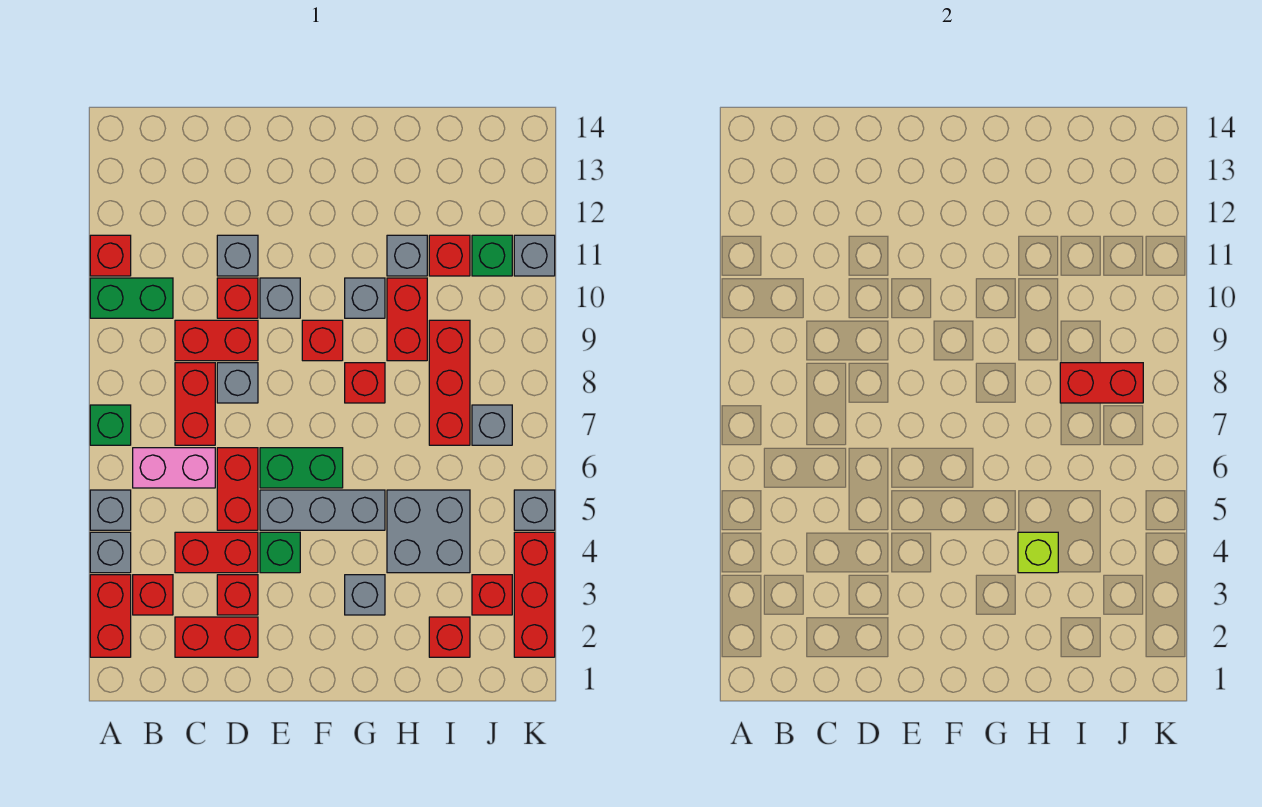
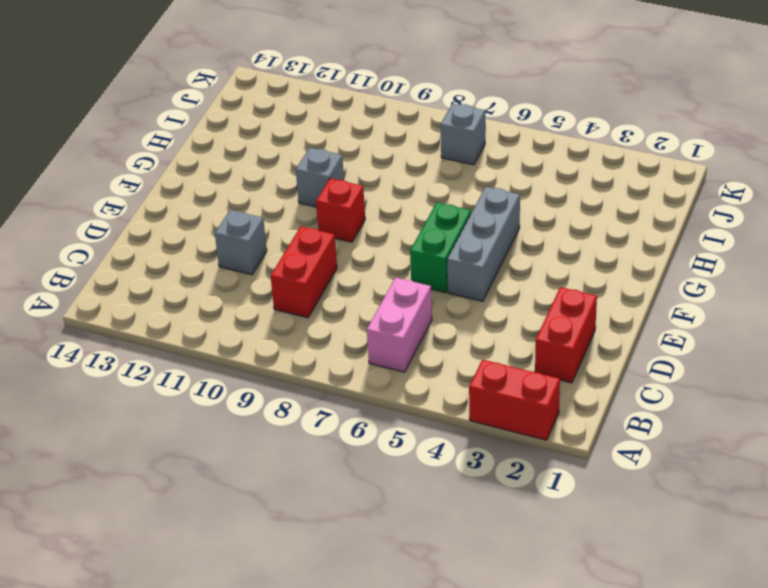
none -> grey brick A4 level 1
none -> grey brick A5 level 1
none -> green brick A7 level 1
none -> green brick A10:B10 level 1

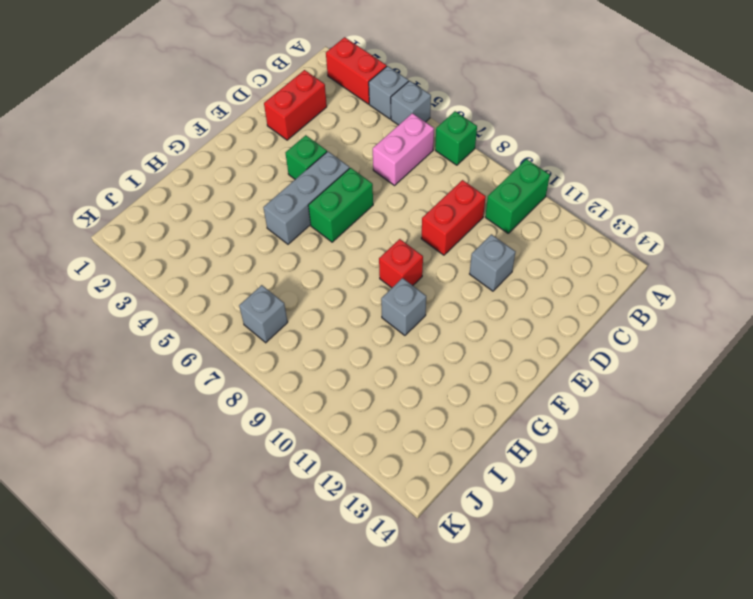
none -> red brick A11 level 1
none -> red brick B3 level 1
none -> red brick C4:D4 level 1
none -> red brick C7:C8 level 1

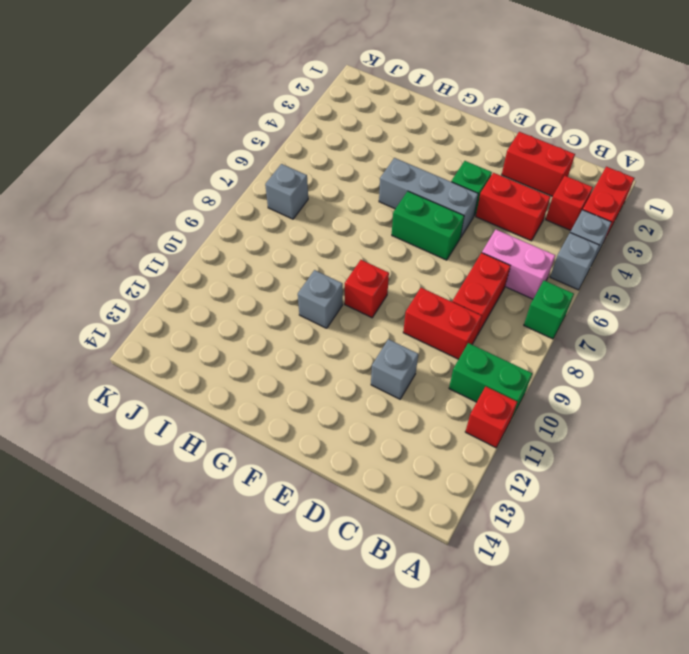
none -> red brick D3 level 1
none -> red brick D5:D6 level 1
none -> grey brick D8 level 1
none -> red brick D10 level 1

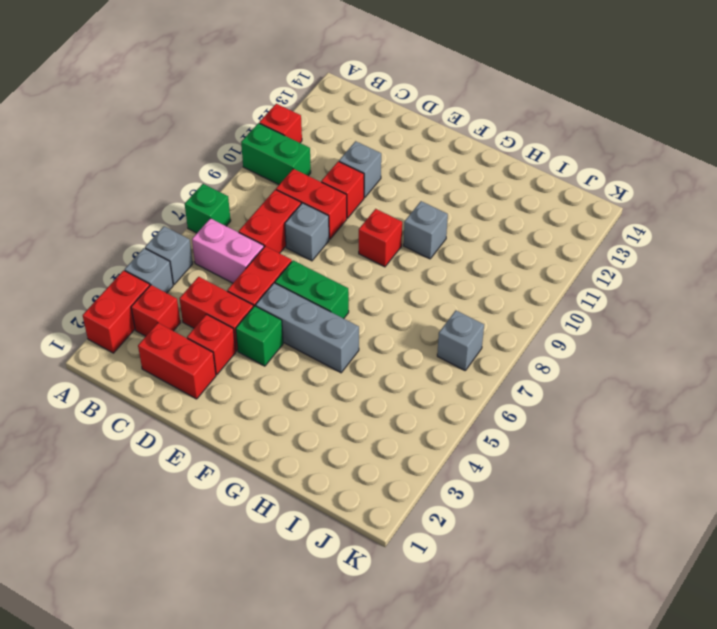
none -> grey brick E10 level 1
none -> grey brick G3 level 1
none -> red brick G8 level 1
none -> grey brick H4:I5 level 1

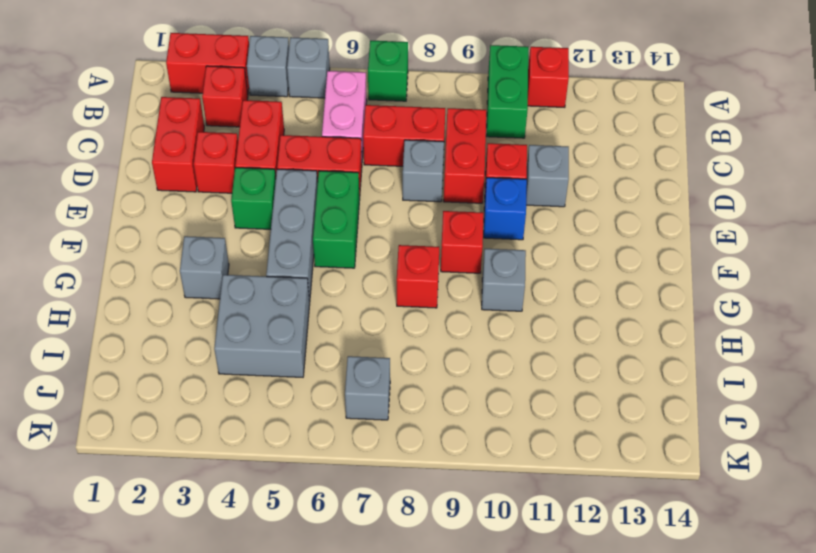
blue brick E10 level 1 -> grey brick E10 level 1
none -> red brick H9:H10 level 1
none -> grey brick H11 level 1
none -> red brick I2 level 1
none -> red brick I7:I9 level 1

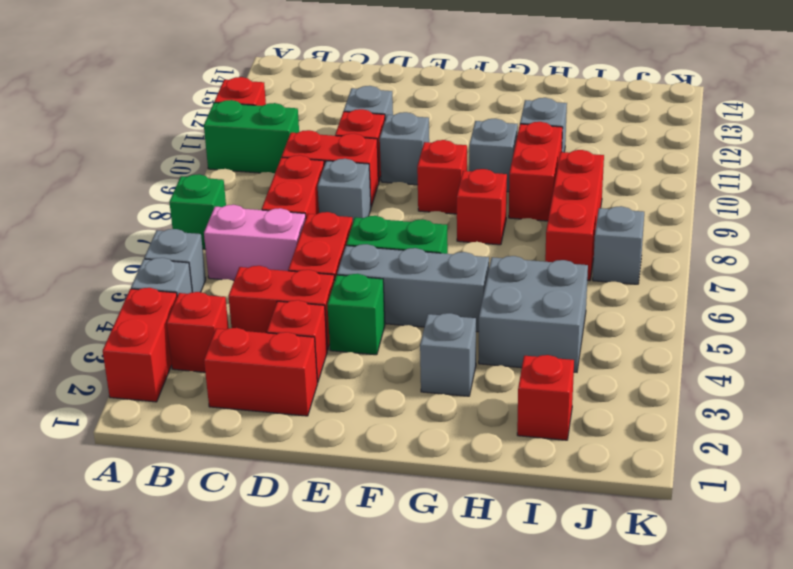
none -> red brick I11 level 1
none -> red brick J3 level 1
none -> green brick J11 level 1
none -> red brick K2:K4 level 1

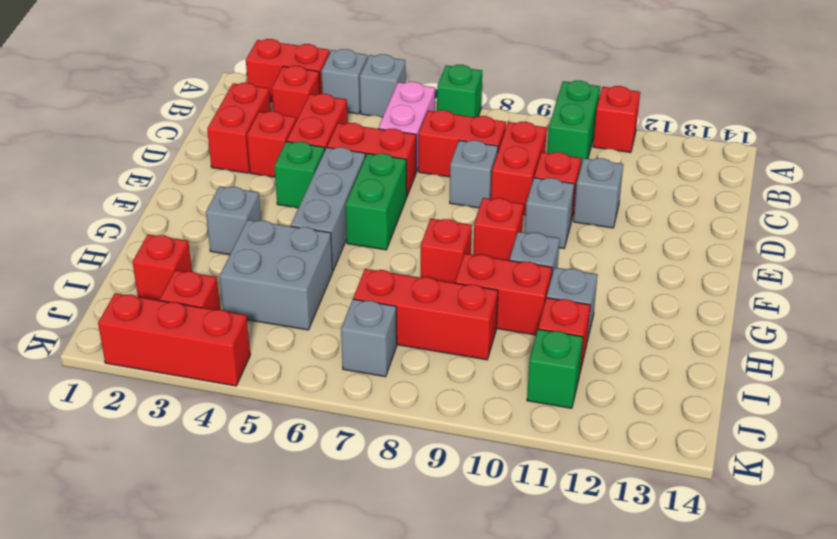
none -> grey brick K5 level 1
none -> grey brick K11 level 1
none -> lime brick H4 level 2
none -> red brick I8:J8 level 2

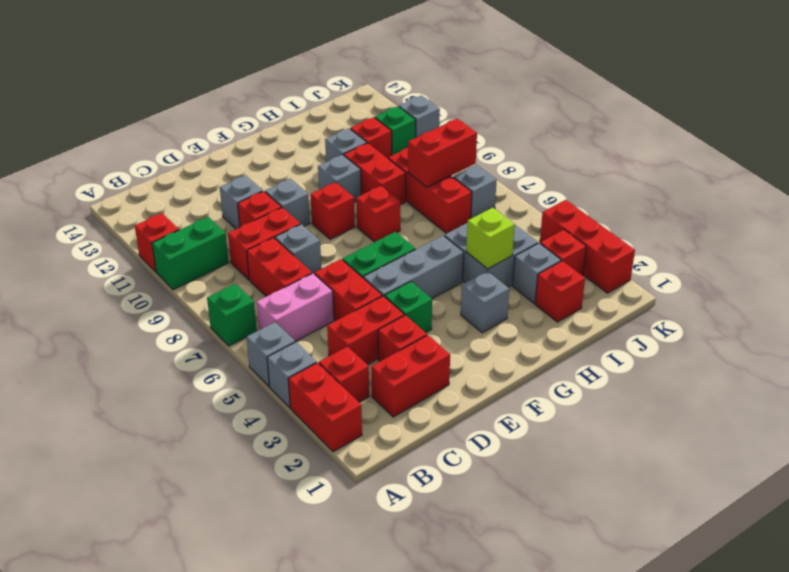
grey brick I3 level 1 -> grey brick K5 level 1

